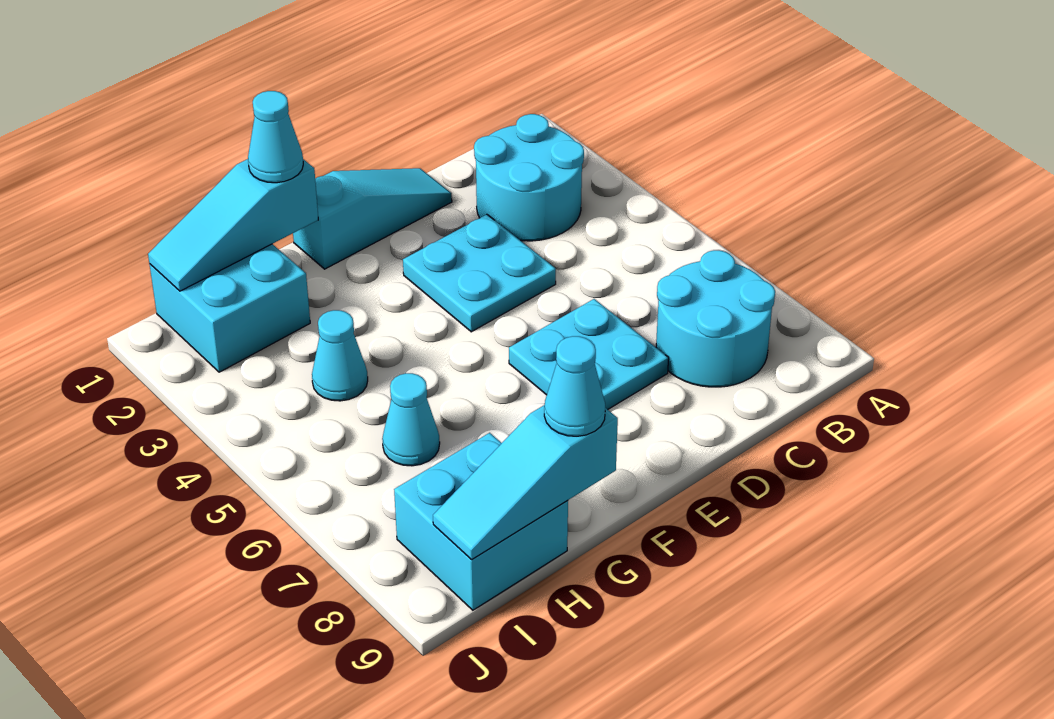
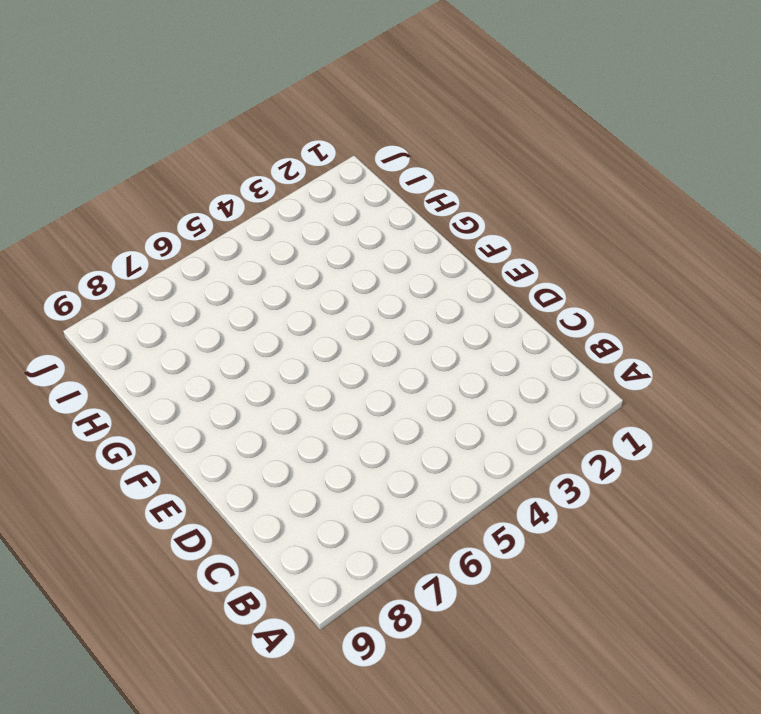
none -> cyan round brick B2:C3 level 1
none -> cyan round brick B7:C8 level 1
none -> cyan slope D1:F1 level 1 top F

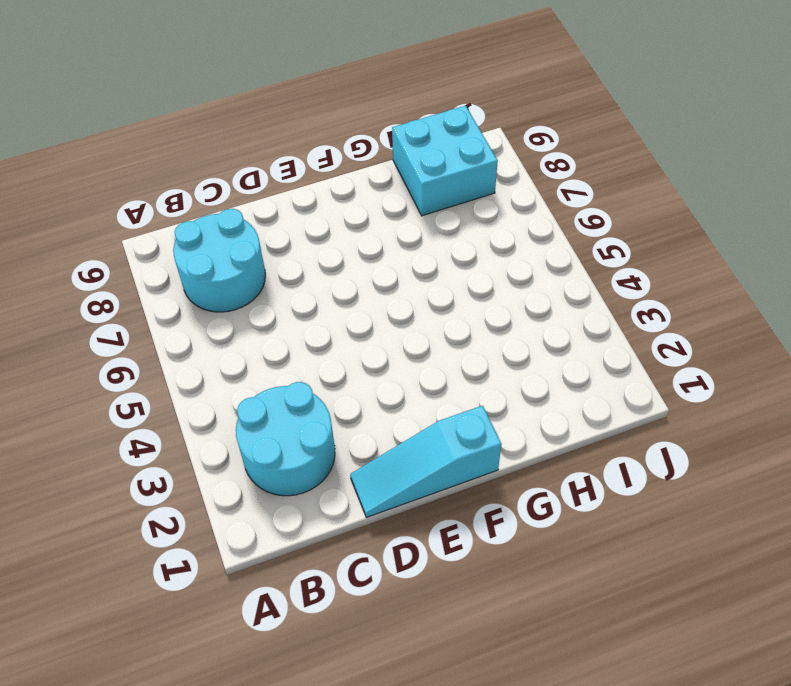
none -> cyan plate D3:E4 level 1
none -> cyan plate D6:E7 level 1
none -> cyan brick H1:I2 level 1

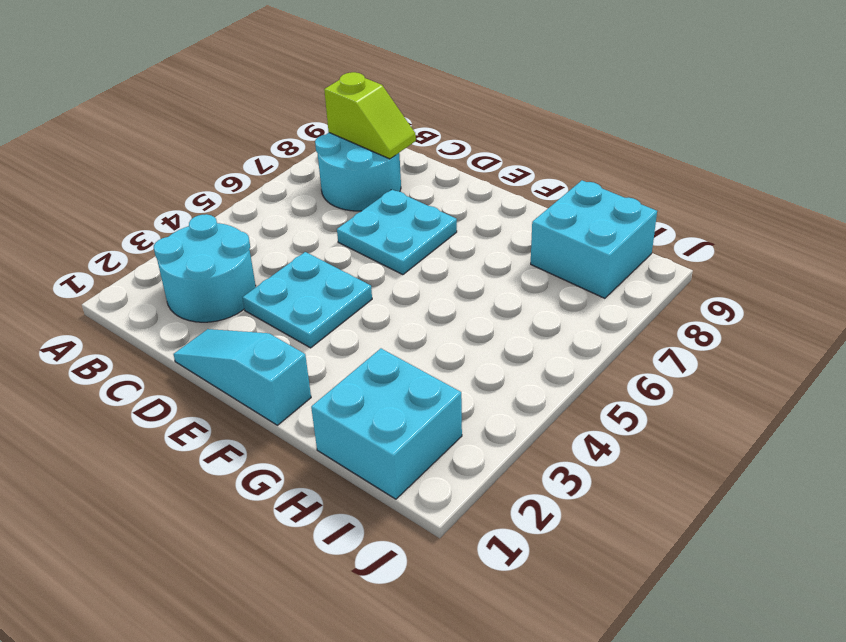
lime slope B8:C8 level 2 top B -> none
none -> cyan cone H4 level 1
none -> cyan cone H6 level 1
none -> cyan slope G1:I1 level 2 top G

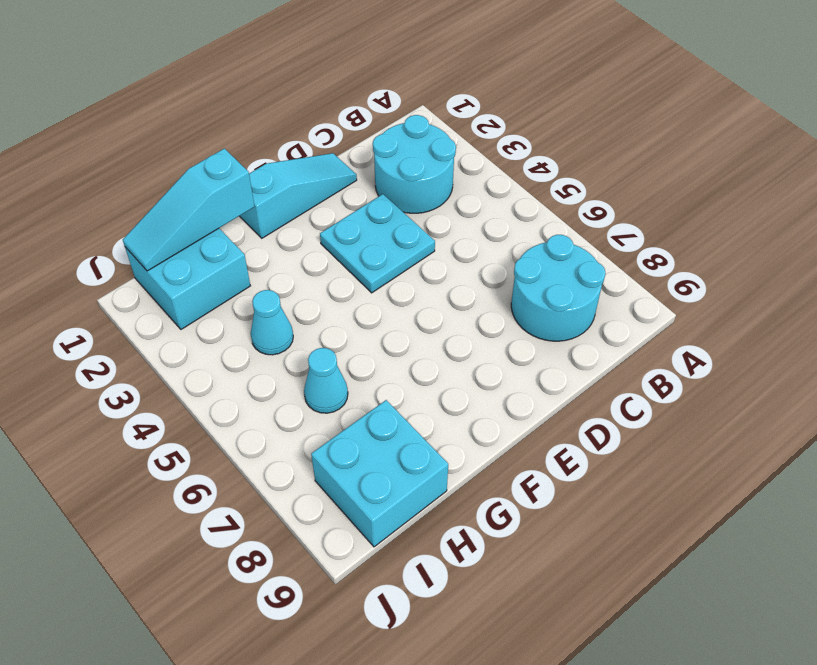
none -> cyan plate D6:E7 level 1
none -> cyan slope G9:I9 level 2 top G
none -> cyan cone G1 level 3

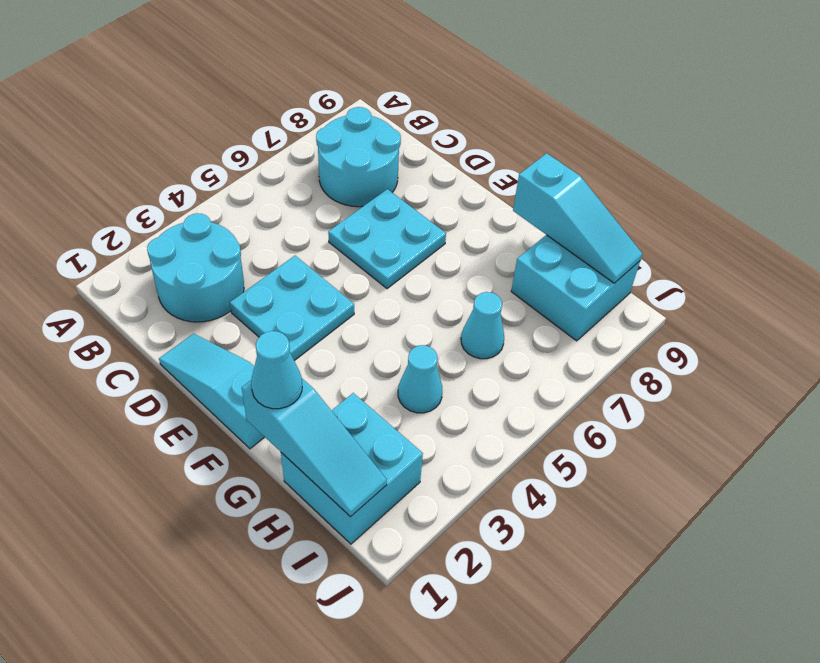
none -> cyan cone G9 level 3

